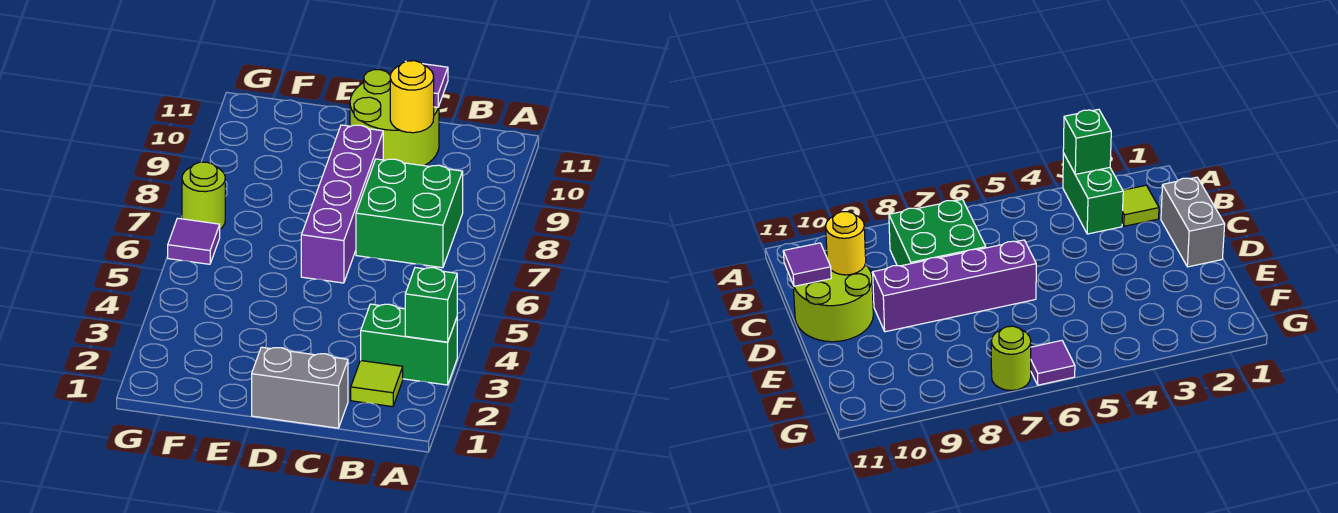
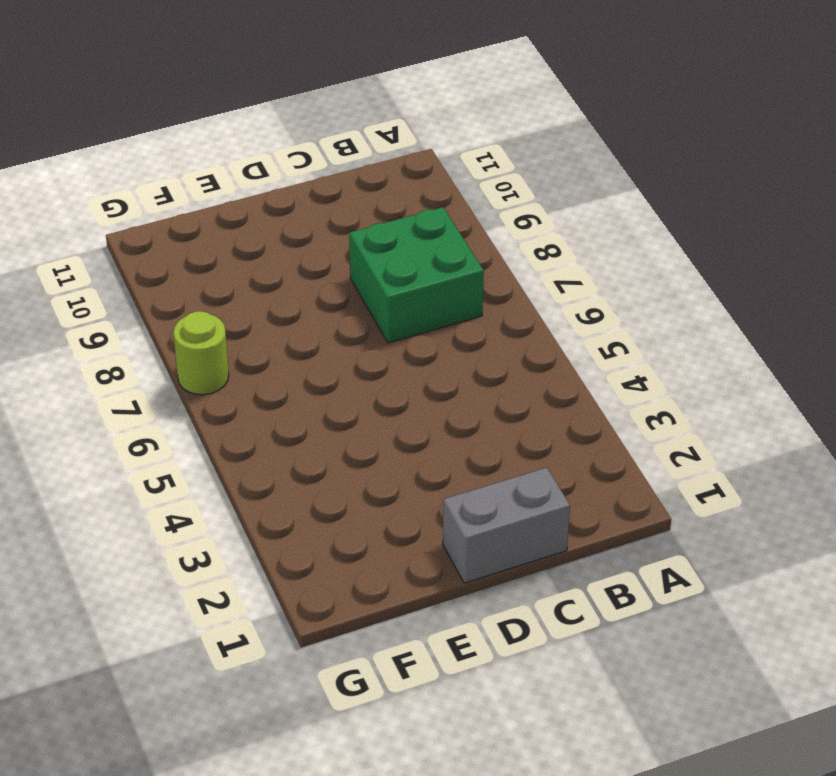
none -> green brick A3:B3 level 1
none -> lime tile B2 level 1

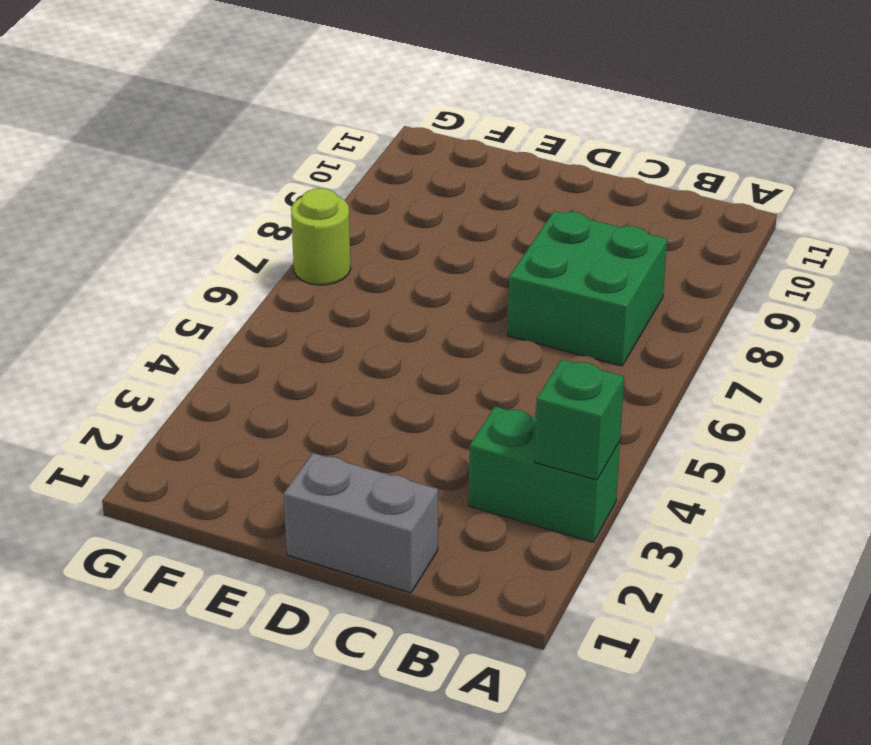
none -> lime tile B2 level 1
none -> lime round brick C10:D11 level 1

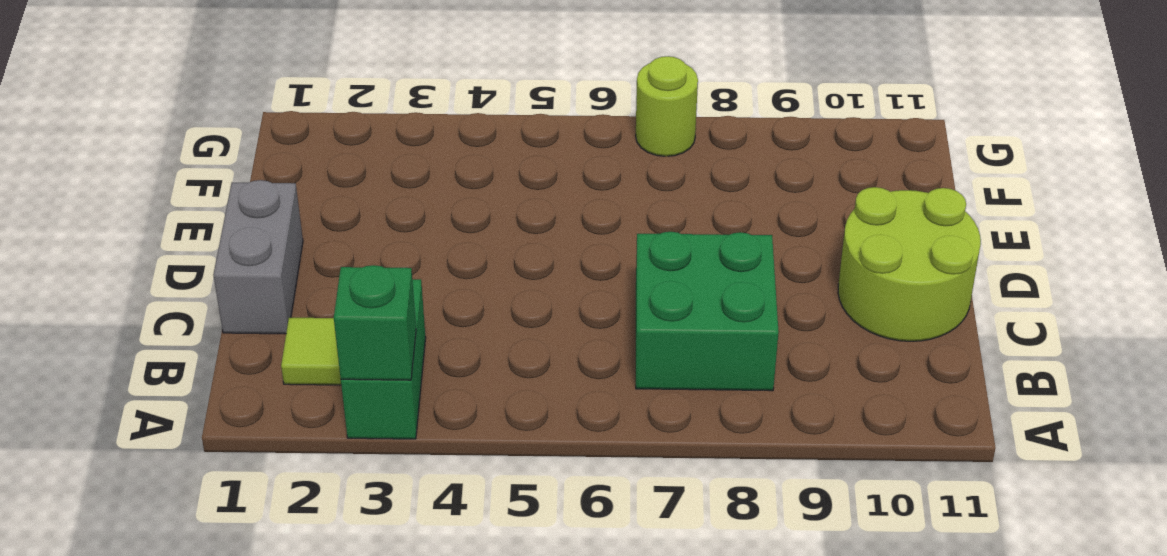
none -> purple brick D6:D9 level 1
none -> purple tile G6 level 1

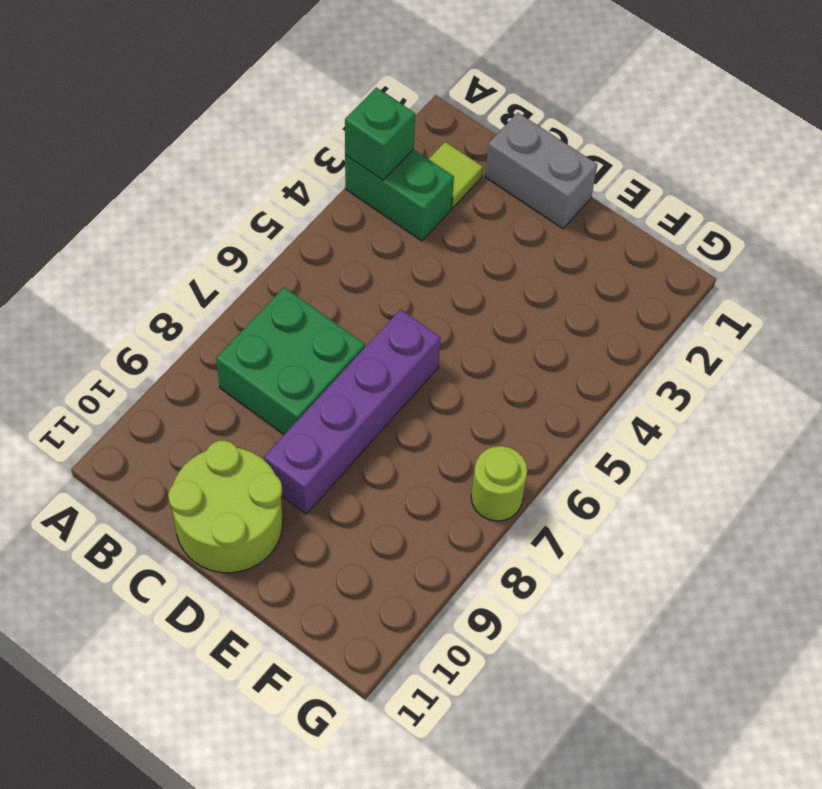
none -> purple tile G6 level 1
none -> yellow round brick C10 level 2

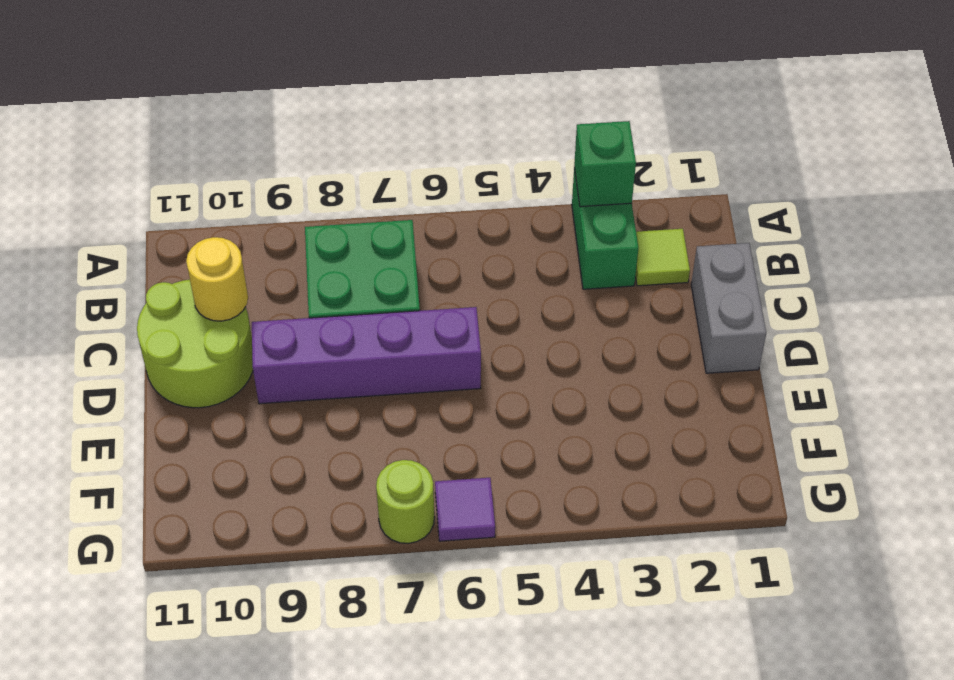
none -> purple tile C11 level 2

